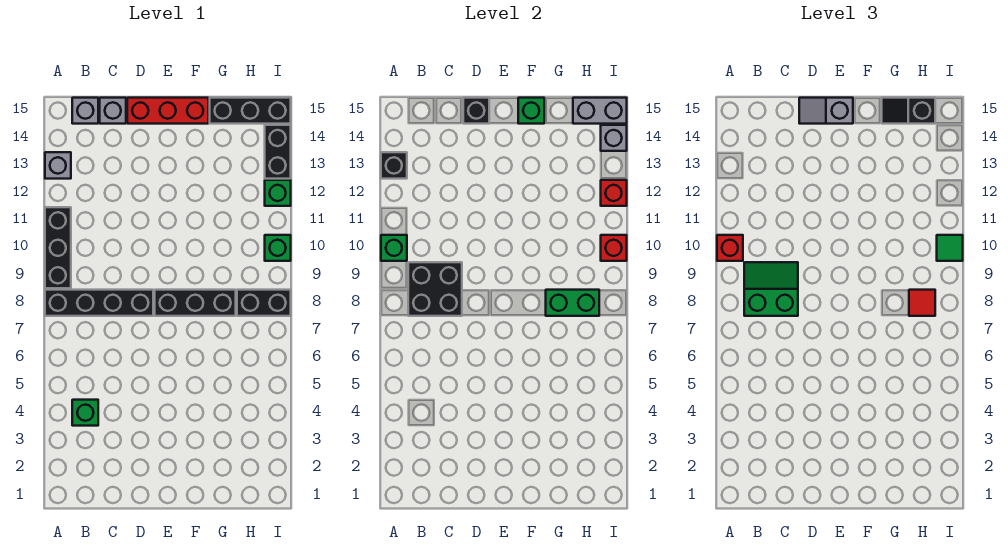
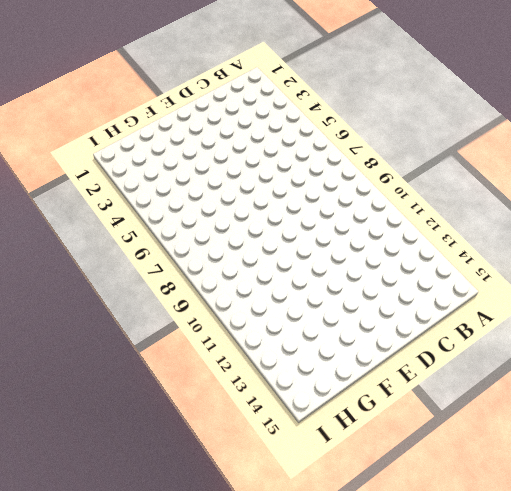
none -> black brick A8:D8 level 1
none -> black brick A9:A11 level 1
none -> grey brick A13 level 1

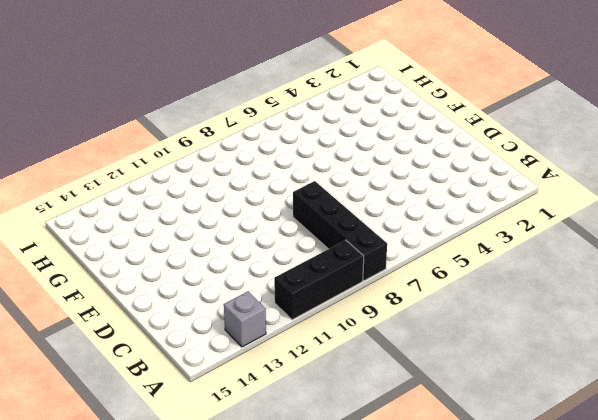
none -> green brick B4 level 1
none -> grey brick B15 level 1
none -> grey brick C15 level 1

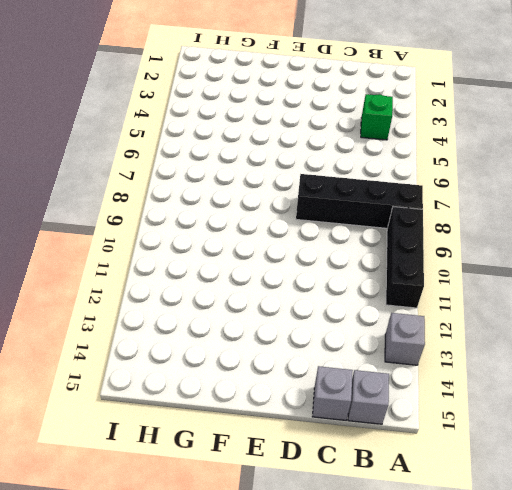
none -> red brick D15:F15 level 1
none -> black brick E8:G8 level 1
none -> black brick G15:I15 level 1

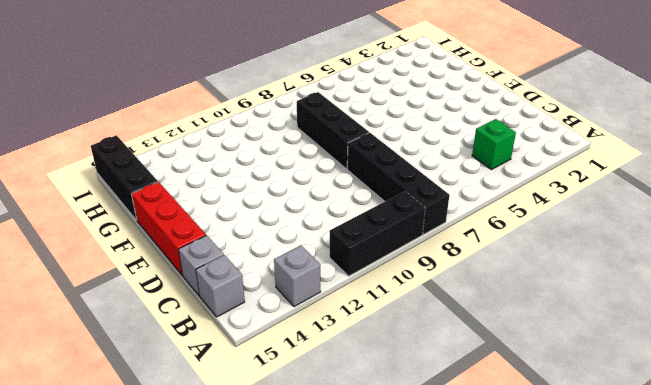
none -> black brick H8:I8 level 1
none -> green brick I10 level 1
none -> green brick I12 level 1

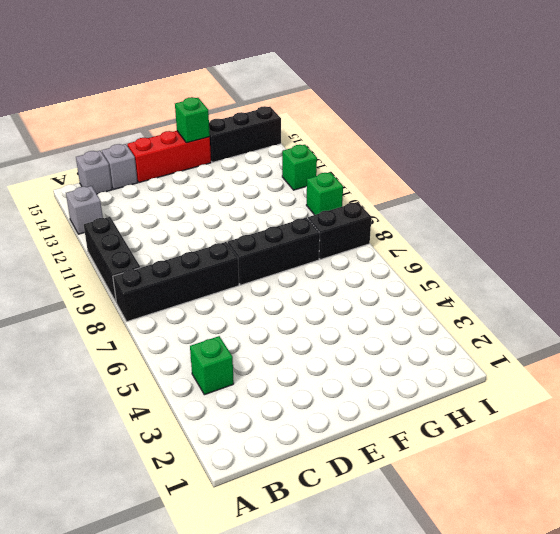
none -> black brick I13:I14 level 1
none -> green brick A10 level 2
none -> black brick A13 level 2

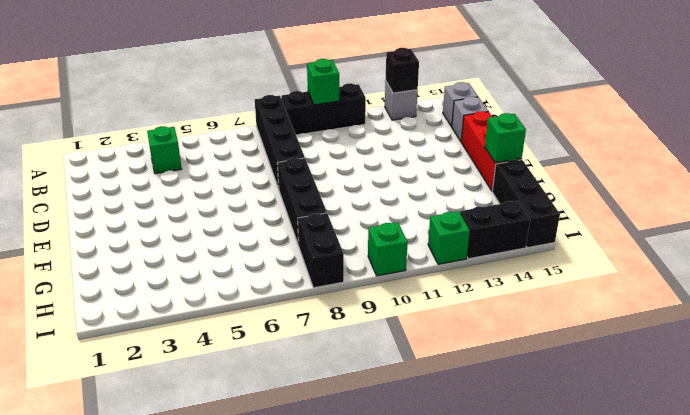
none -> black brick B8:C9 level 2
none -> black brick D15 level 2
none -> green brick G8:H8 level 2

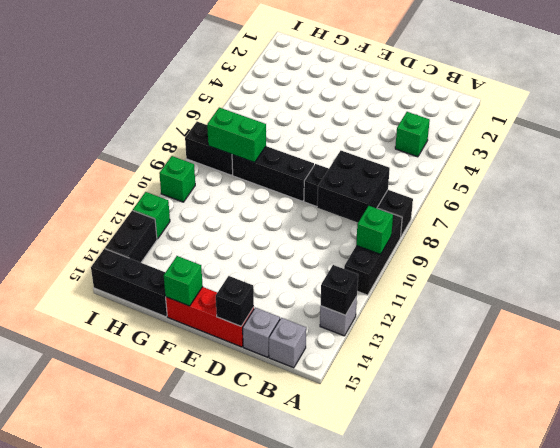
none -> grey brick H15:I15 level 2
none -> red brick I10 level 2
none -> red brick I12 level 2

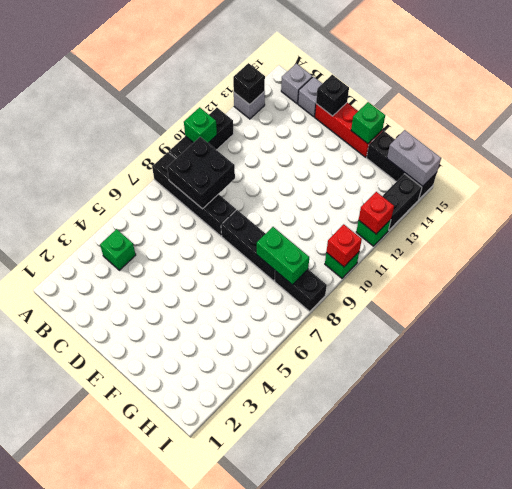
none -> grey brick I14 level 2
none -> red brick A10 level 3
none -> green slope B8:C9 level 3 top 8

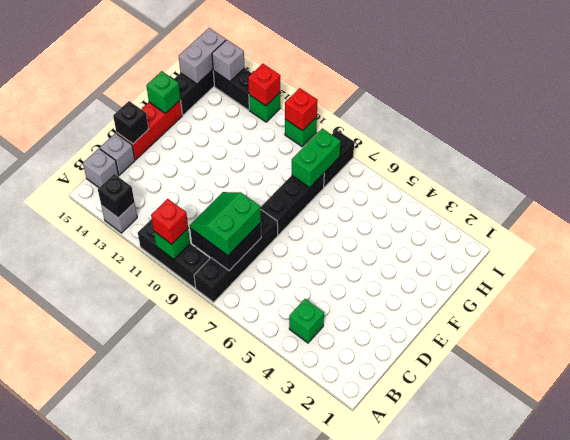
none -> grey slope D15:E15 level 3 top E
none -> black slope G15:H15 level 3 top H
none -> red tile H8 level 3

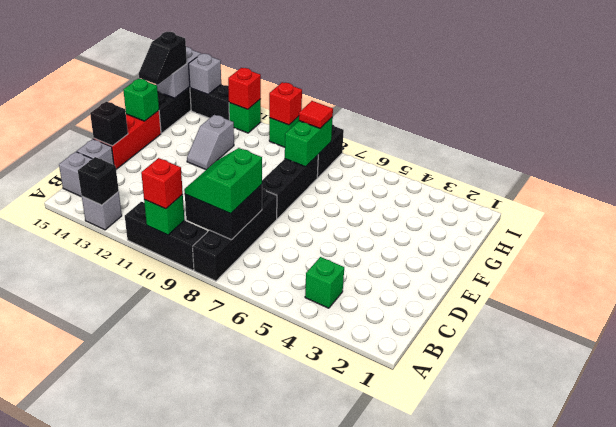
grey slope F12:G12 level 1 top G -> grey slope D15:E15 level 3 top E
none -> green tile I10 level 3

